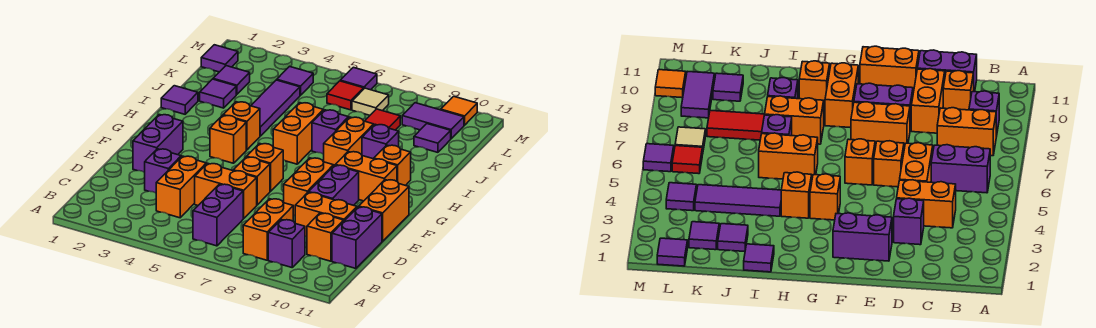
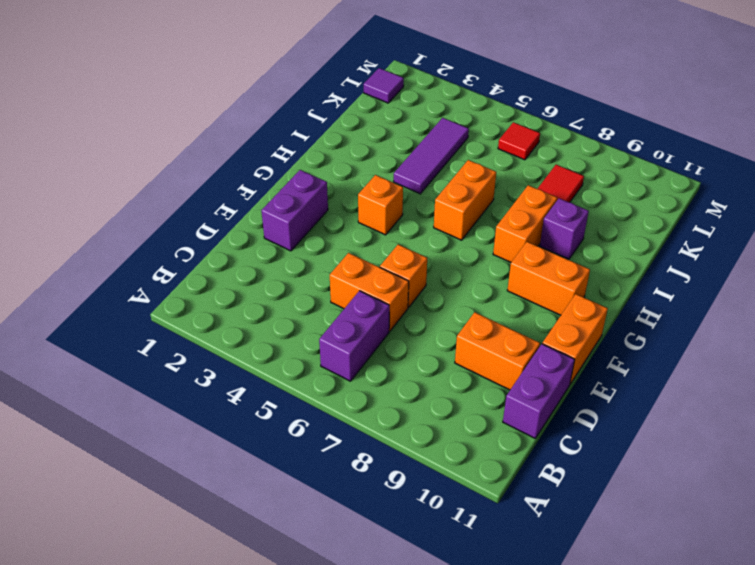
none -> orange brick B8:C8 level 1
none -> purple brick B9 level 1
none -> orange brick C4:D4 level 1
none -> orange brick C10 level 1

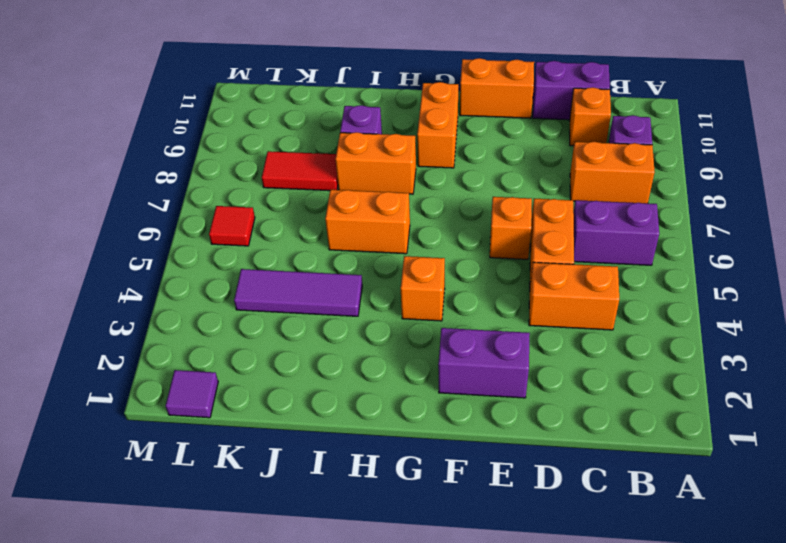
none -> purple brick D3 level 1
none -> orange brick D9:D10 level 1
none -> orange brick E8:F8 level 1
none -> purple brick E9:F9 level 1

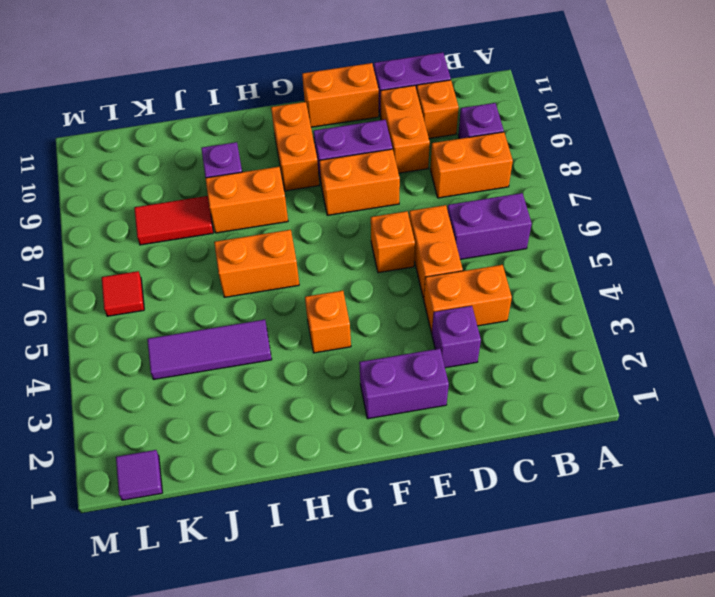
none -> orange brick F6 level 1
none -> orange brick H4 level 1
none -> orange brick H10 level 1
none -> purple tile I1 level 1

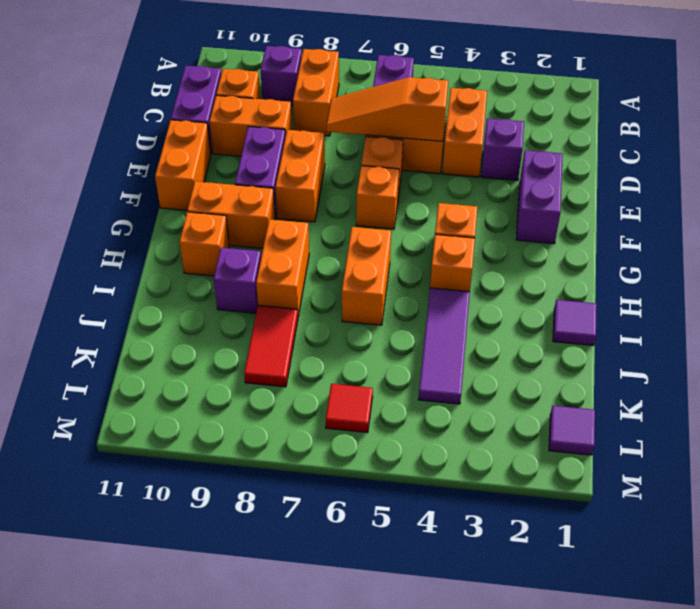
orange slope D5:D7 level 2 top 5 -> none
none -> purple brick I7 level 1
none -> purple tile J2 level 1
none -> purple tile K2 level 1
none -> purple tile K10 level 1

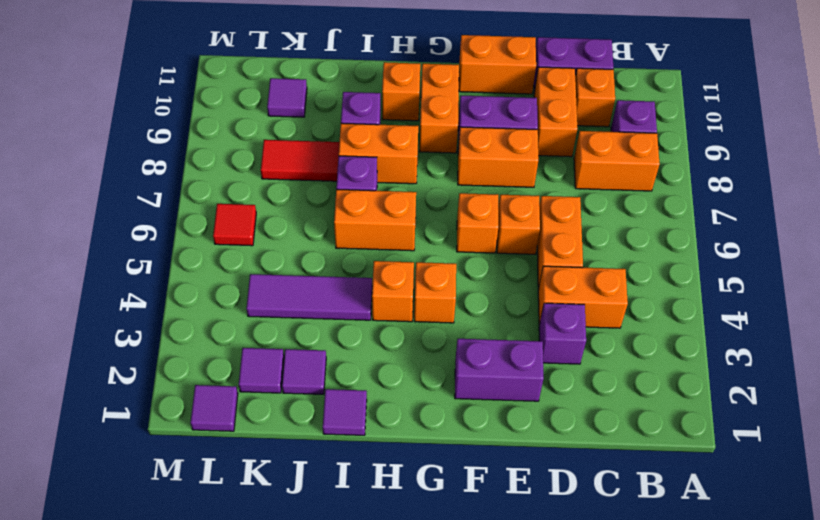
none -> purple brick B6:C6 level 1
none -> purple tile L4 level 1
none -> tan tile L7 level 1
none -> purple tile L9:L10 level 1

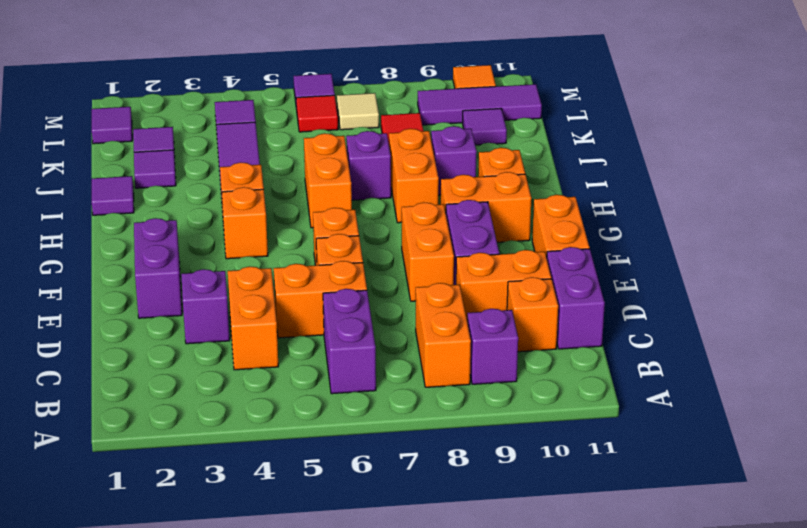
purple tile L9:L11 level 1 -> purple tile L9:L10 level 1

